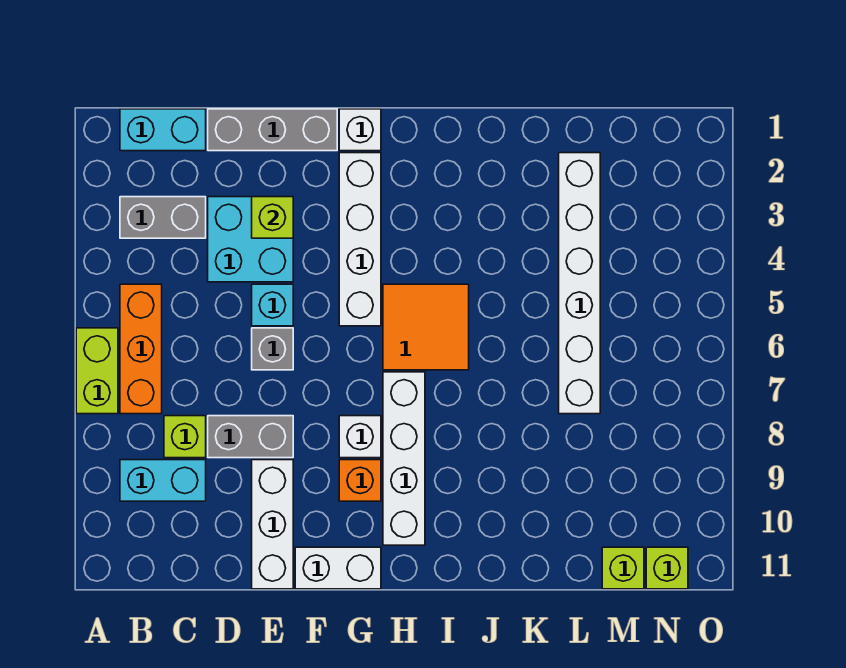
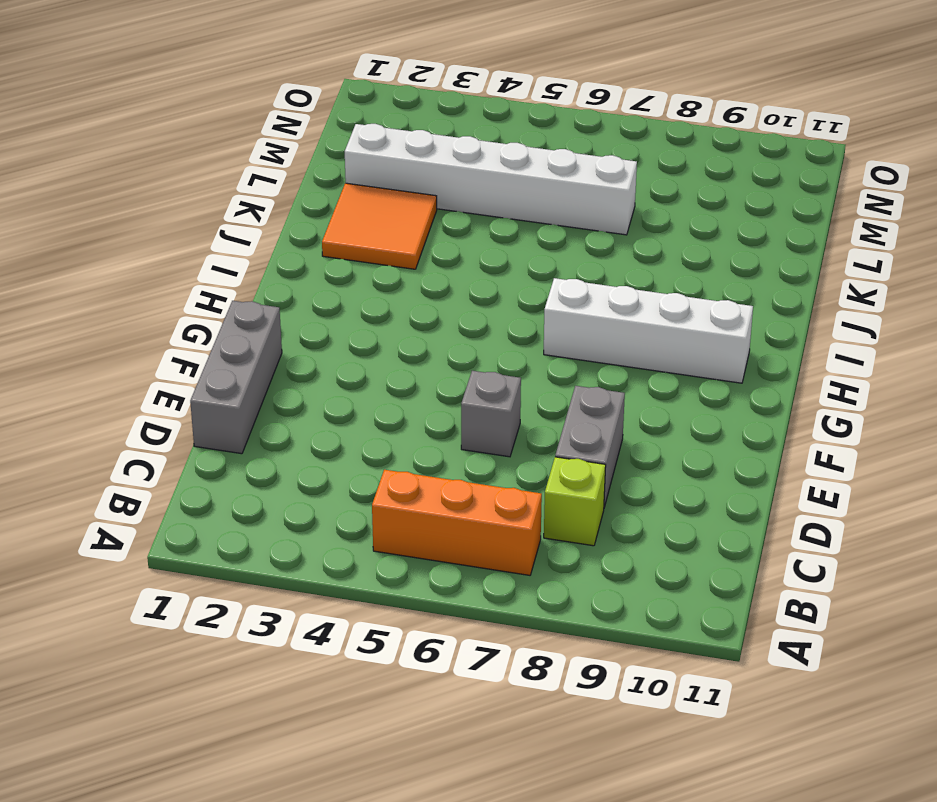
orange tile J2:K3 level 1 -> orange tile H5:I6 level 1
none -> lime brick A6:A7 level 1
none -> cyan brick B1:C1 level 1
none -> grey brick B3:C3 level 1

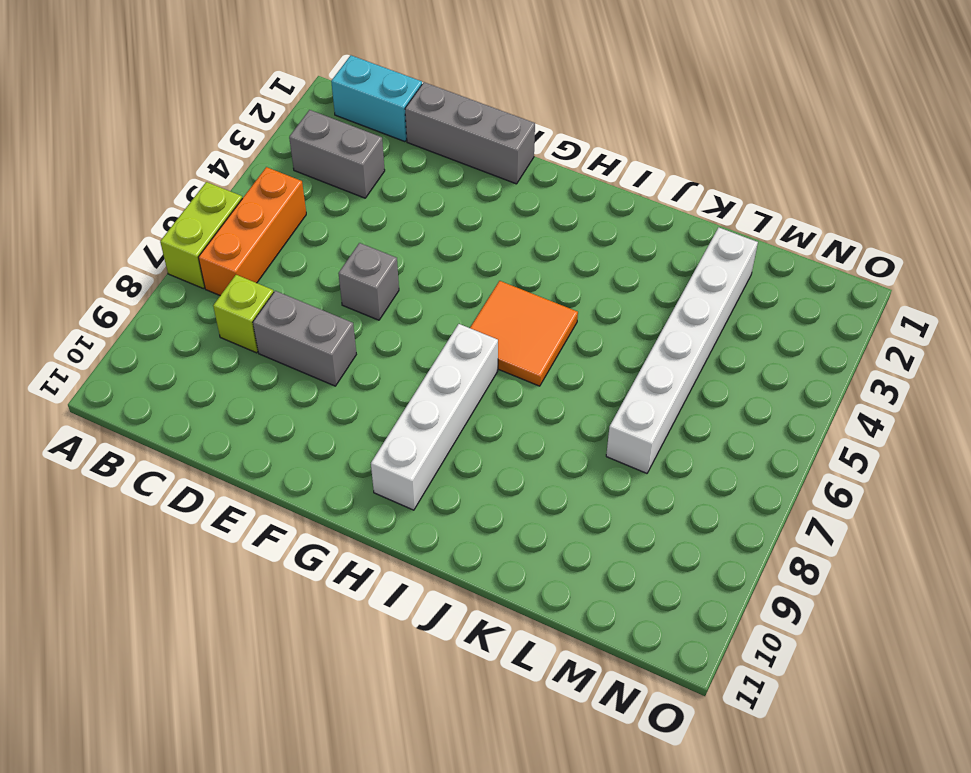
none -> cyan brick B9:C9 level 1
none -> cyan brick D3:E4 level 1
none -> cyan brick E5 level 1

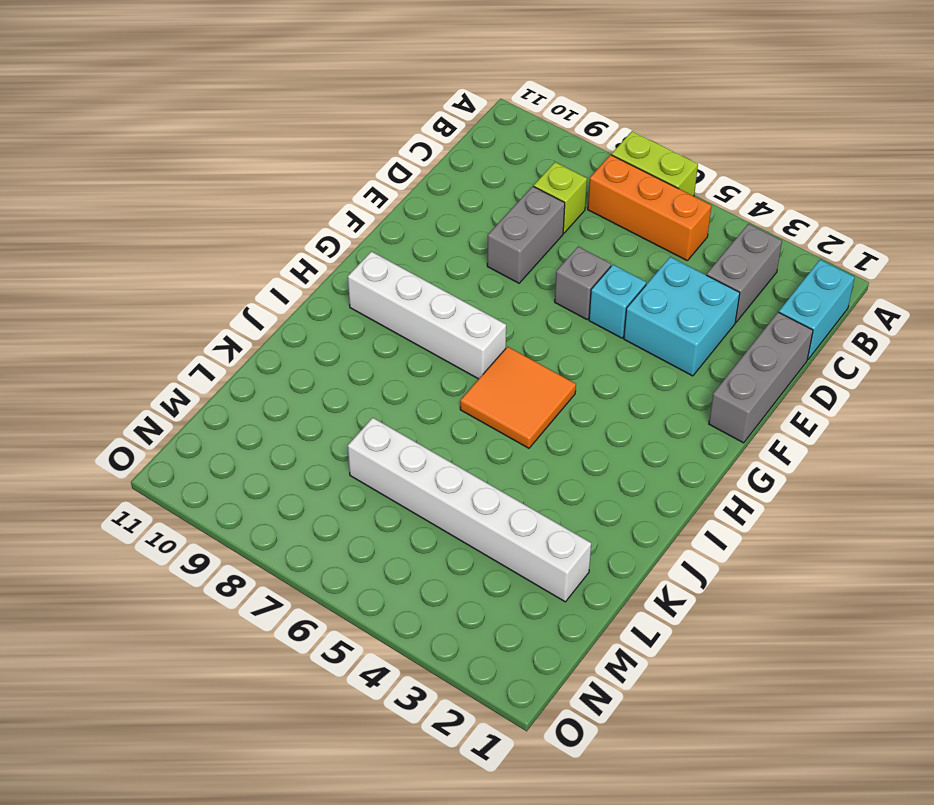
none -> cyan brick B9:C9 level 1
none -> white brick E9:E11 level 1
none -> white brick F11:G11 level 1

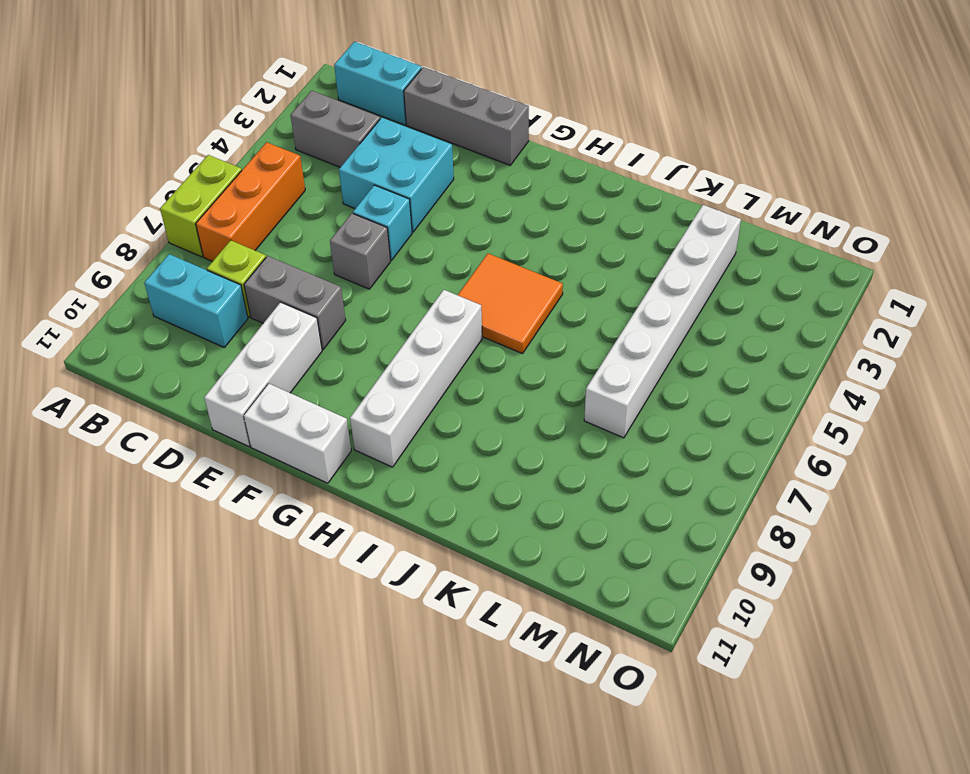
none -> white brick G1 level 1
none -> white brick G2:G5 level 1
none -> white brick G8 level 1

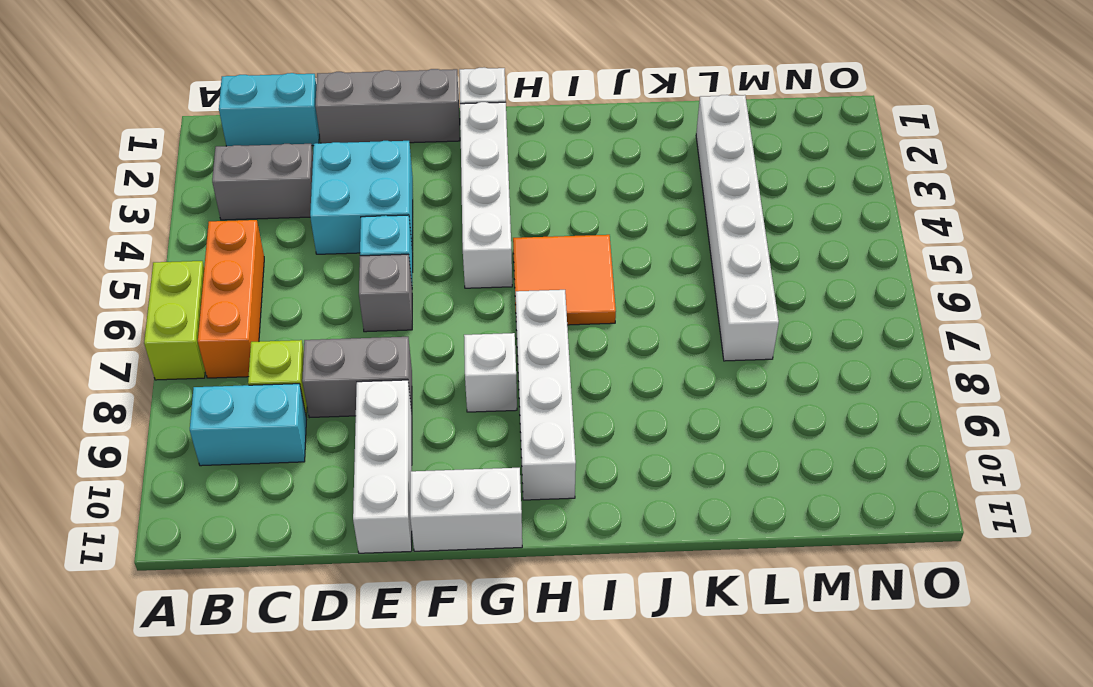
none -> orange brick G9 level 1
none -> lime brick M11 level 1
none -> lime brick N11 level 1

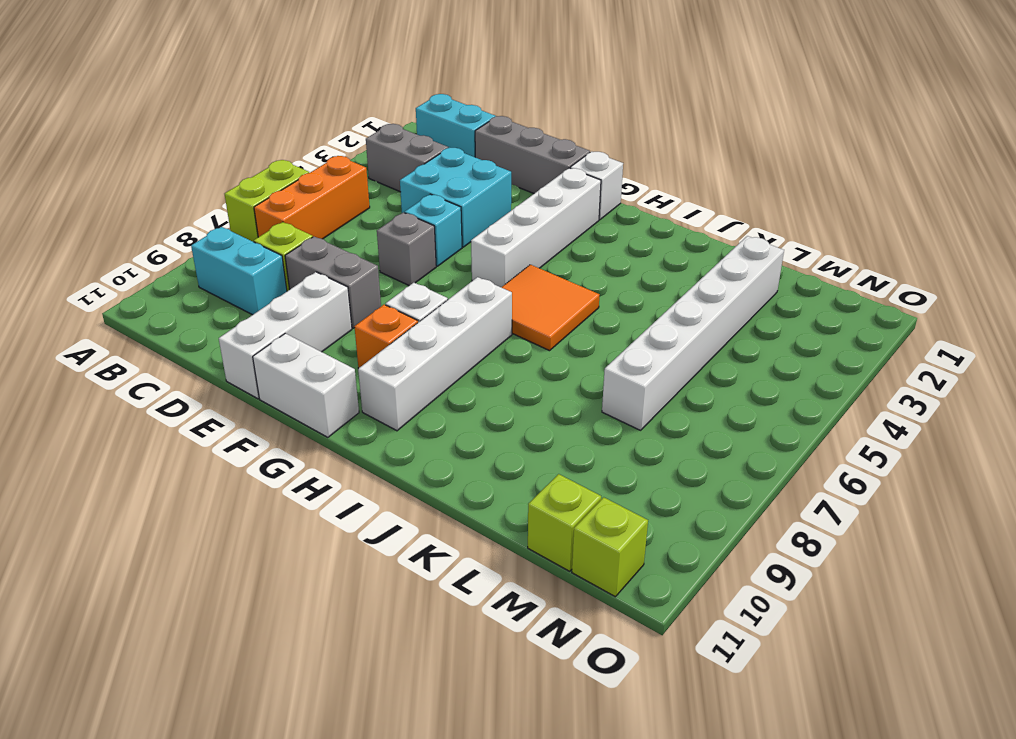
none -> lime brick E3 level 2

